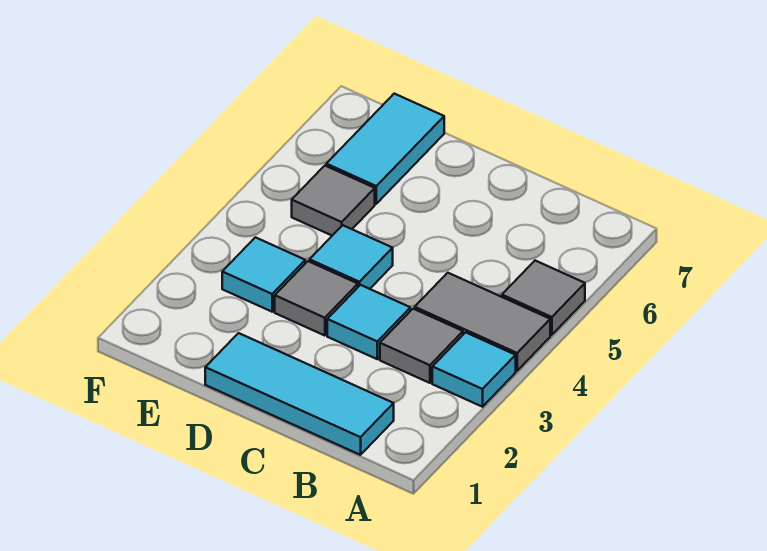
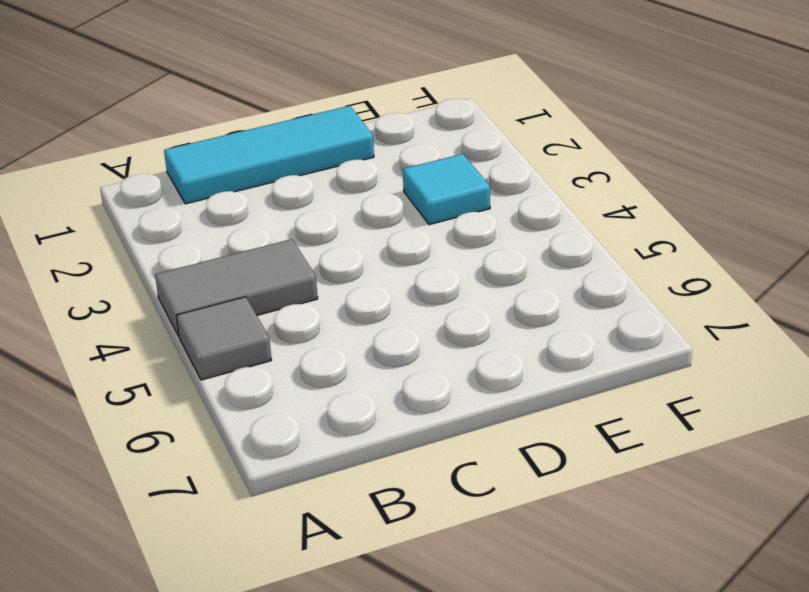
none -> cyan tile A3 level 1
none -> grey tile B3 level 1

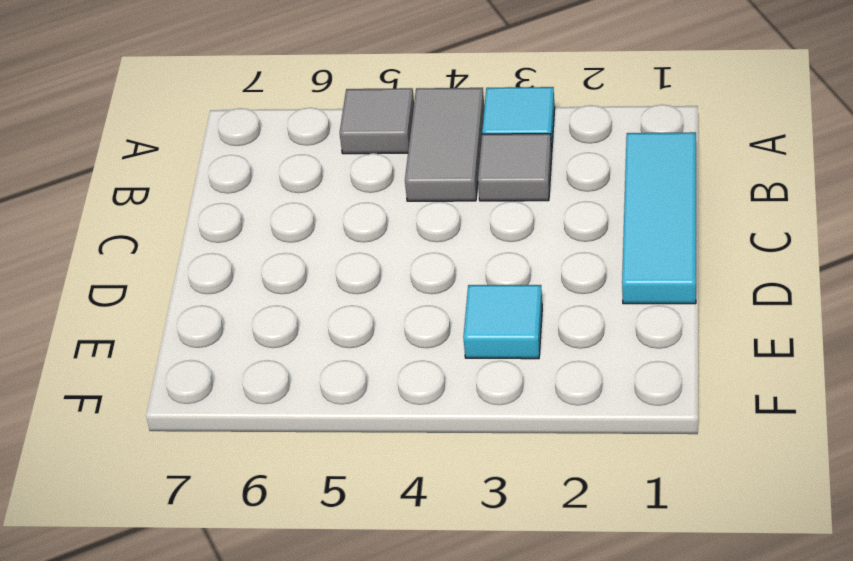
none -> cyan tile C3 level 1
none -> grey tile D3 level 1

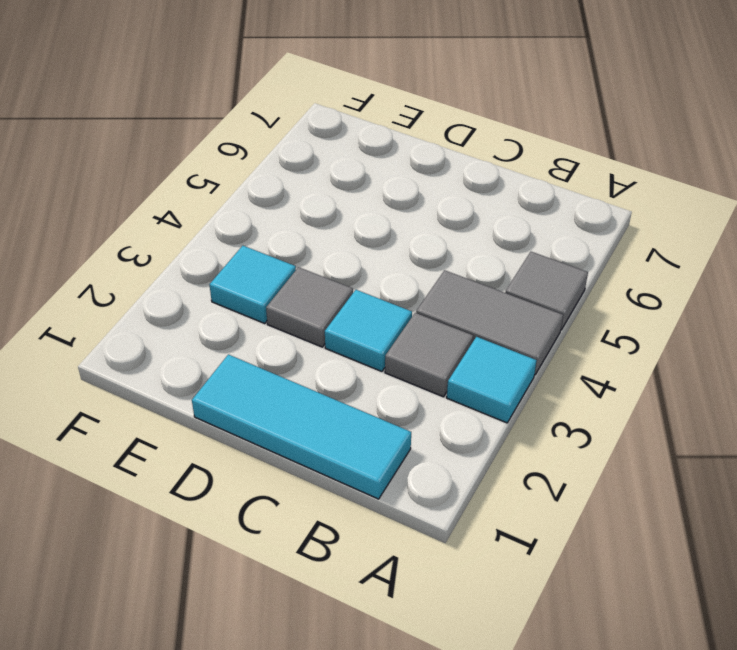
none -> cyan tile D4 level 1
none -> grey tile E5 level 1

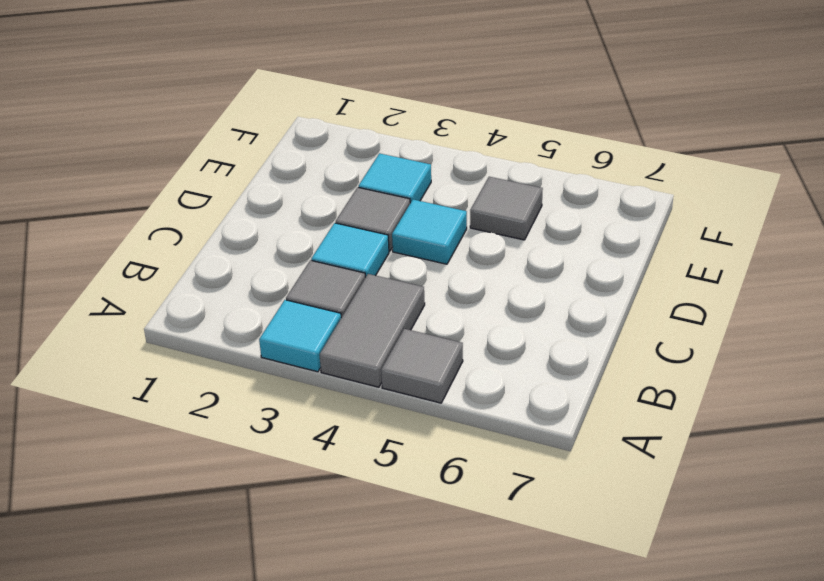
none -> cyan tile B1:D1 level 1
none -> cyan tile E6:E7 level 1

